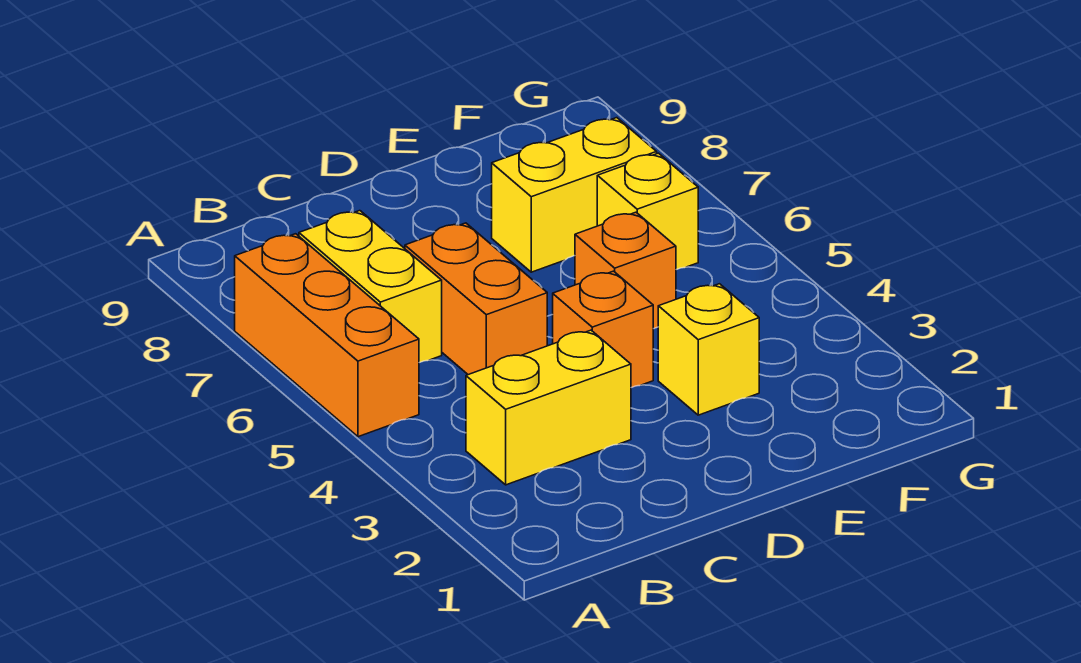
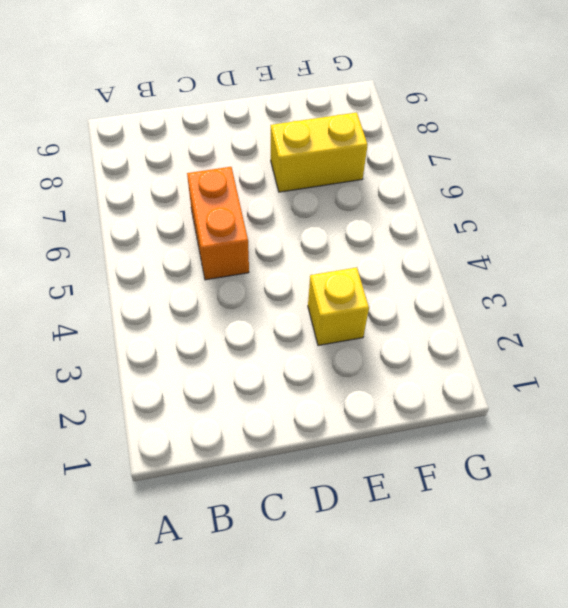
none -> orange brick A5:A7 level 1
none -> yellow brick B3:C3 level 1

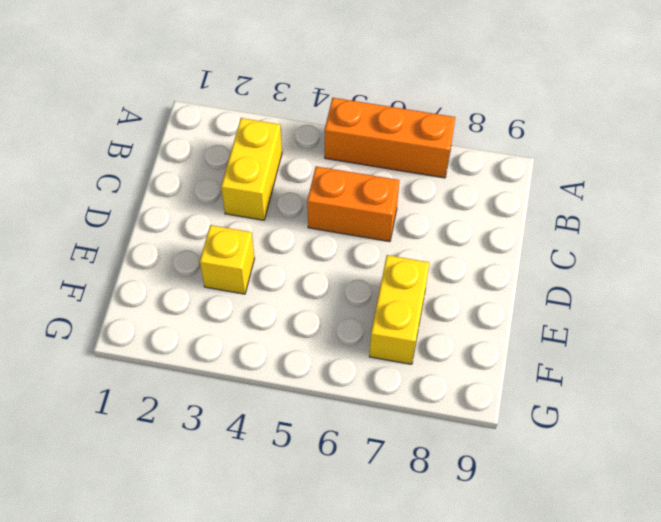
none -> yellow brick B6:B7 level 1
none -> orange brick D4 level 1

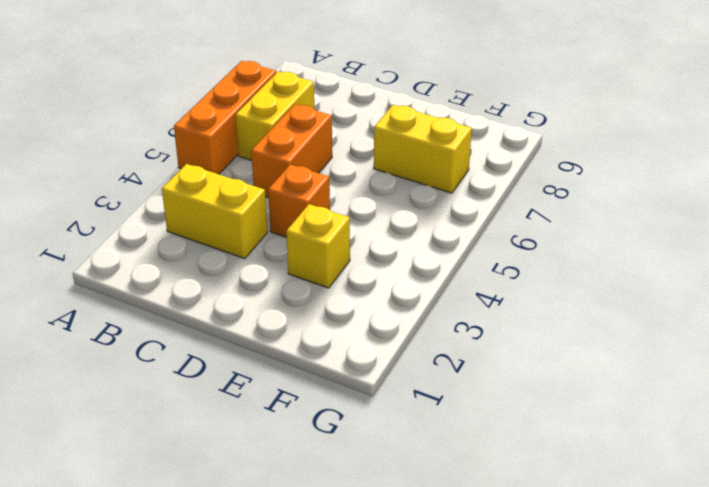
none -> orange brick E5 level 1
none -> yellow brick F6 level 1

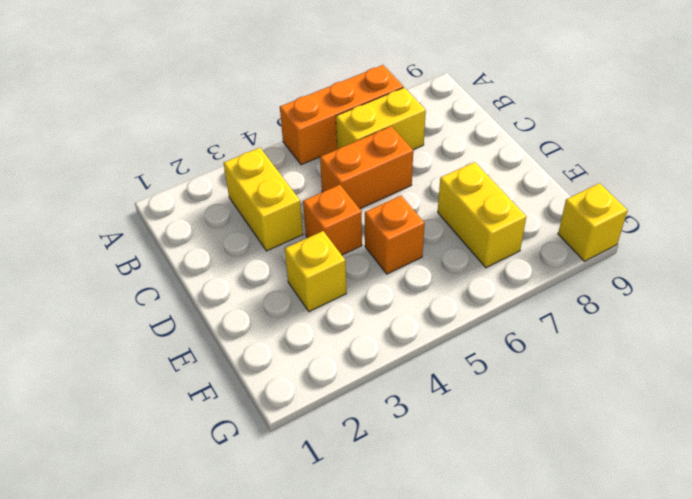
yellow brick G9 level 1 -> yellow brick F6 level 1

